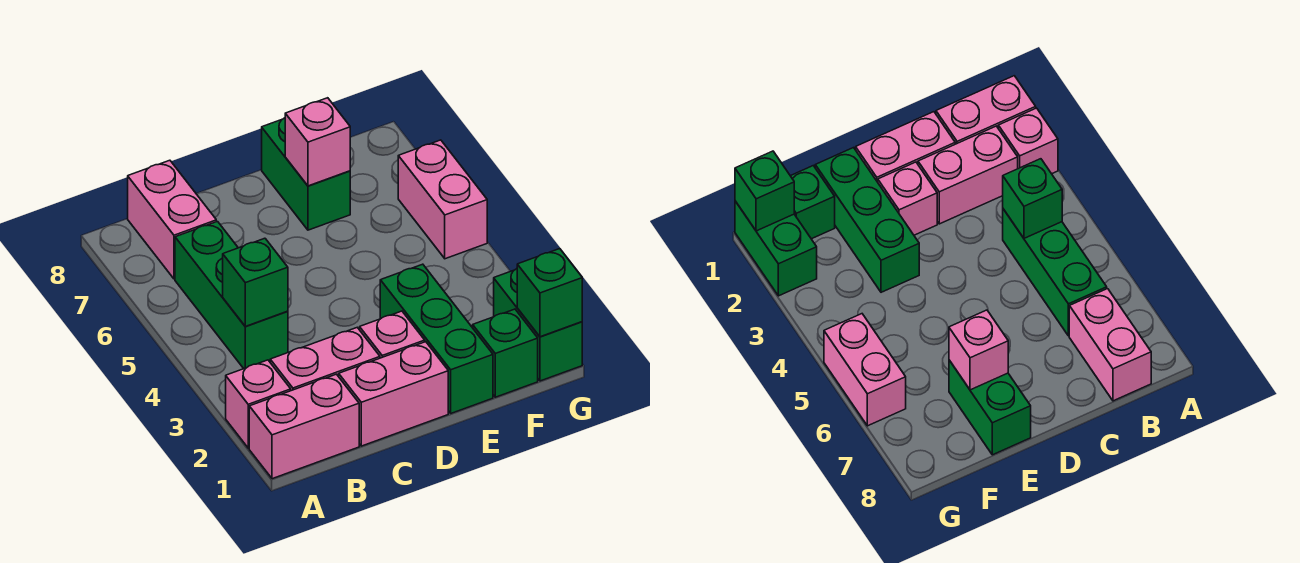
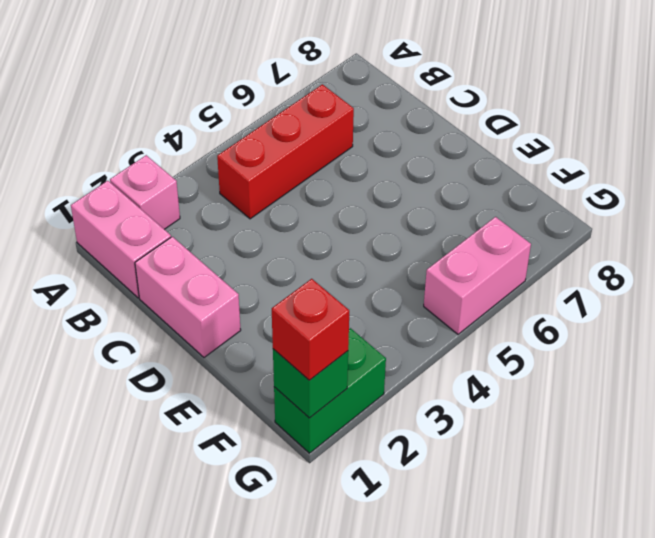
red brick B4:B6 level 1 -> green brick B4:B6 level 1
red brick G1 level 3 -> none
none -> pink brick B2:C2 level 1
none -> pink brick B7:B8 level 1
none -> pink brick D2 level 1

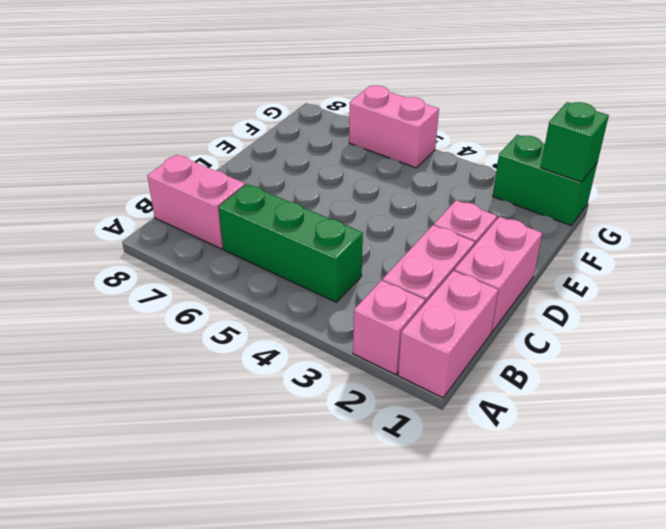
none -> green brick E1:E3 level 1
none -> green brick E7:E8 level 1
none -> green brick F1 level 1

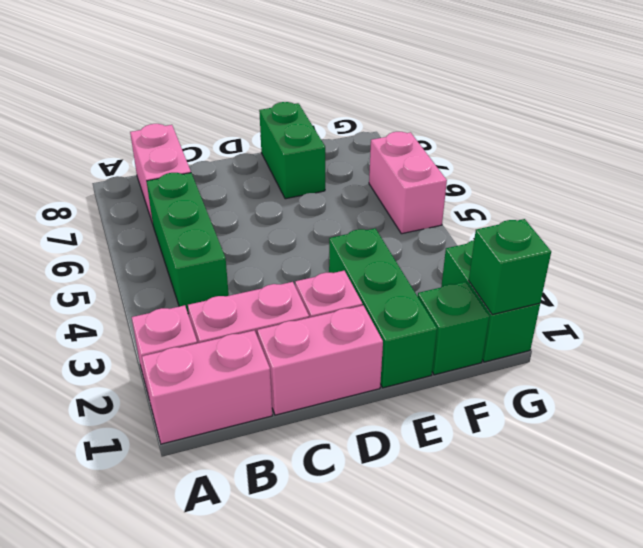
none -> green brick B4 level 2
none -> pink brick E7 level 2

